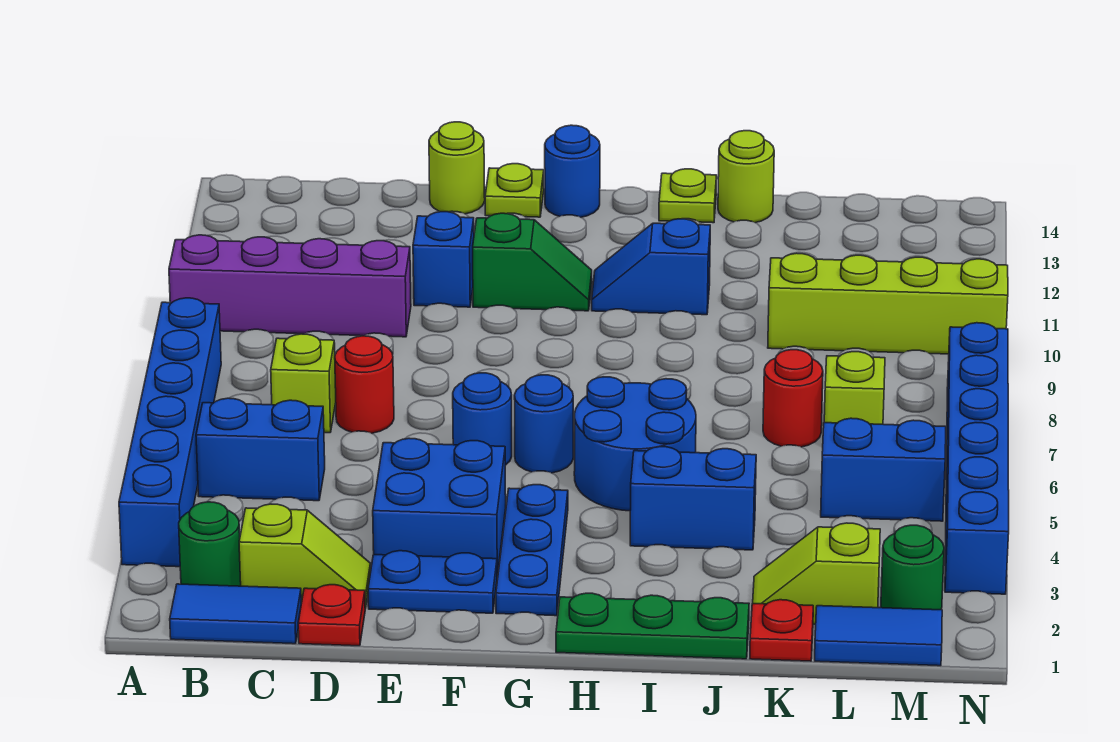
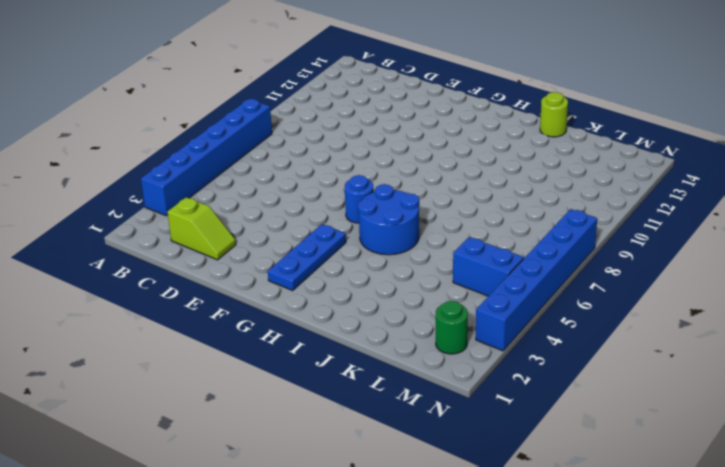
none -> purple brick A10:D10 level 1
none -> blue tile B1:C1 level 1
none -> green round brick B2 level 1
none -> blue brick B5:C5 level 1

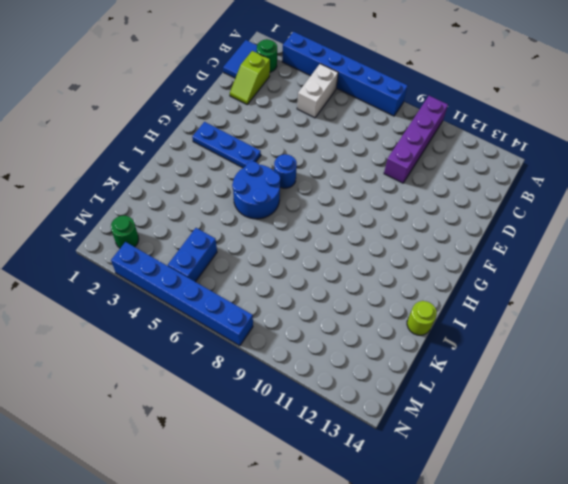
white brick B5:C5 level 1 -> blue brick B5:C5 level 1
none -> lime brick C7 level 1
none -> red plate D1 level 1
none -> red round brick D7 level 1
none -> blue plate E2:F2 level 1

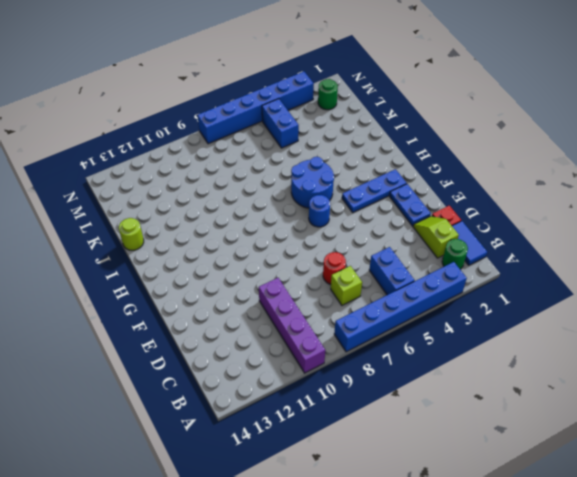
none -> blue brick E3:F4 level 1
none -> blue brick E11 level 1
none -> lime round brick E14 level 1
none -> blue round brick F6 level 1

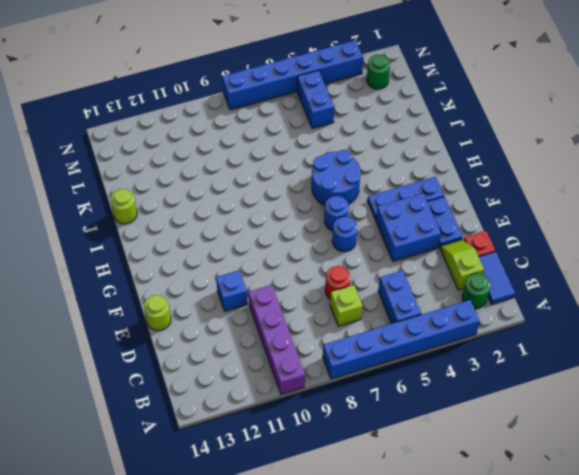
none -> green slope F11:G11 level 1 top F
none -> lime plate F14 level 1
none -> blue round brick G14 level 1
none -> green plate H1:J1 level 1

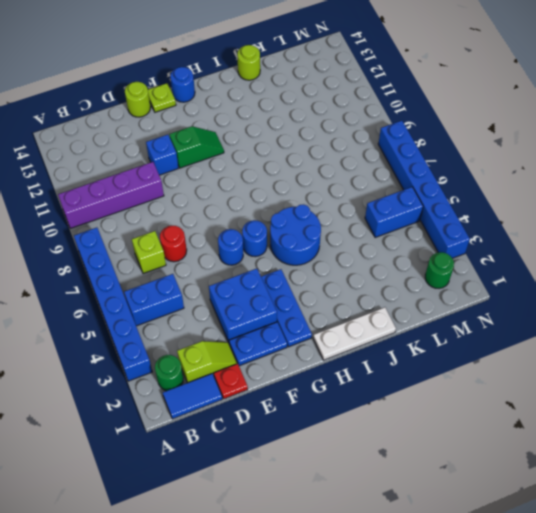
white plate H1:J1 level 1 -> green plate H1:J1 level 1
none -> blue slope H11:I11 level 1 top I
none -> blue brick I4:J4 level 1
none -> lime plate I14 level 1
none -> red plate K1 level 1

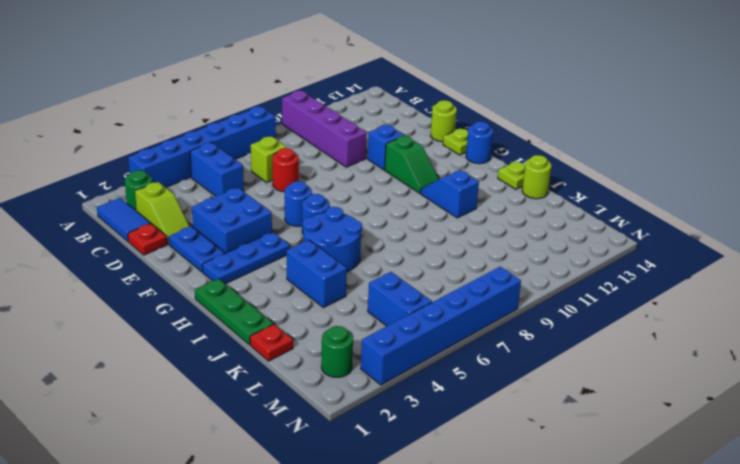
none -> lime slope K2:L2 level 1 top L
none -> red round brick K7 level 1
none -> lime brick K10:N10 level 1
none -> blue tile L1:M1 level 1

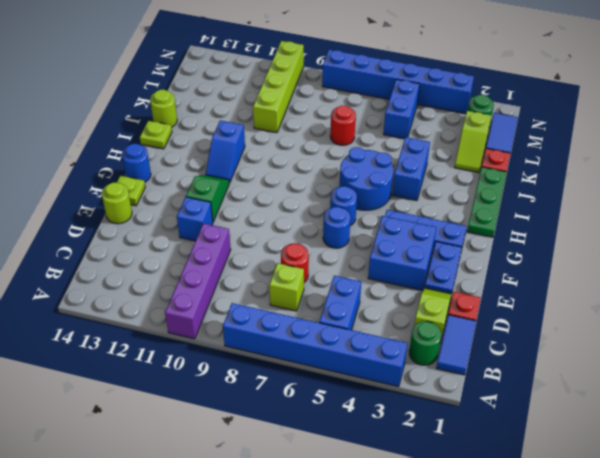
none -> lime brick L7 level 1

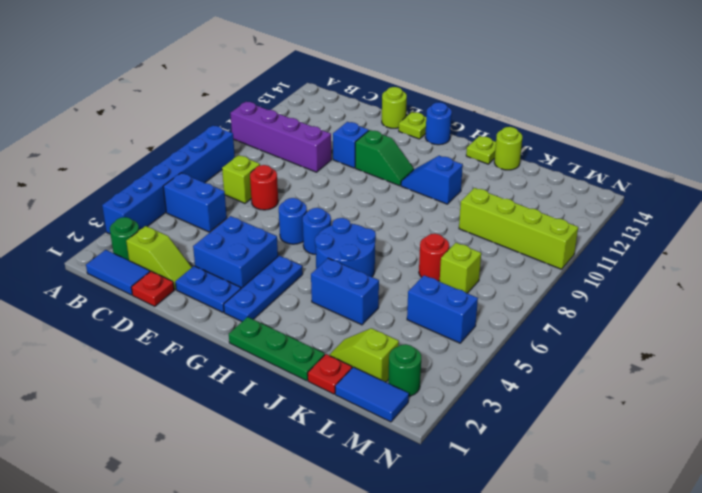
none -> blue brick N3:N8 level 1

